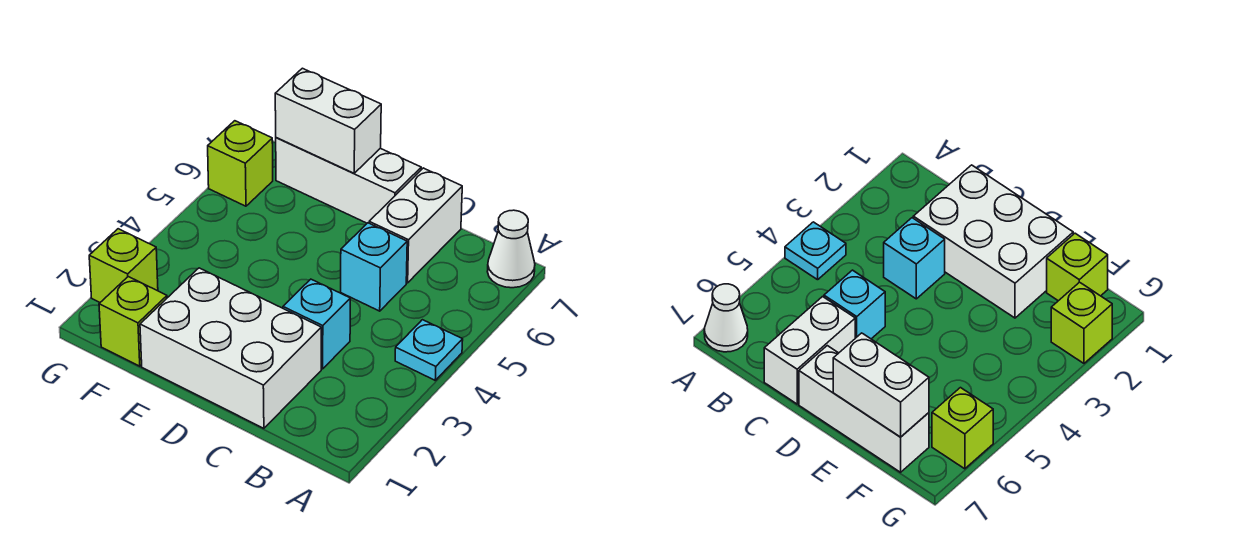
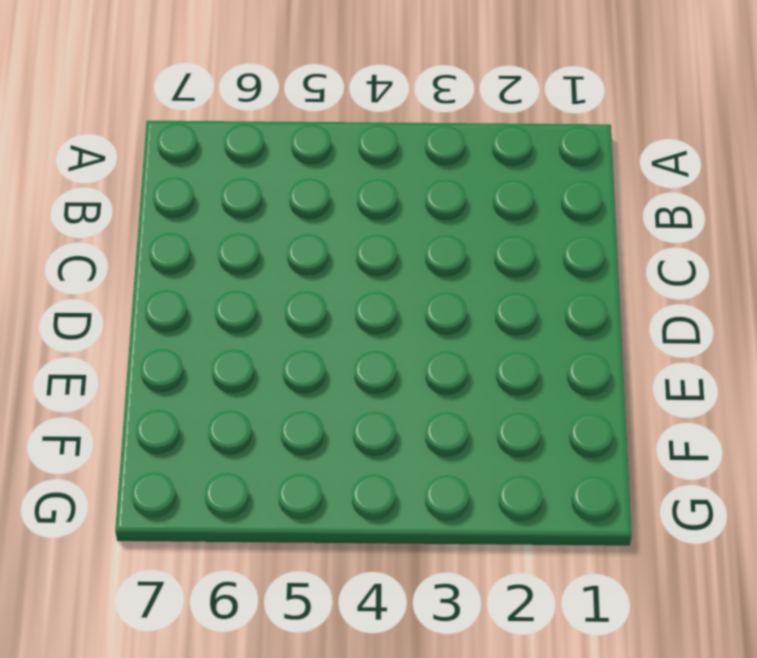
none -> cyan plate A4 level 1
none -> white cone A7 level 1

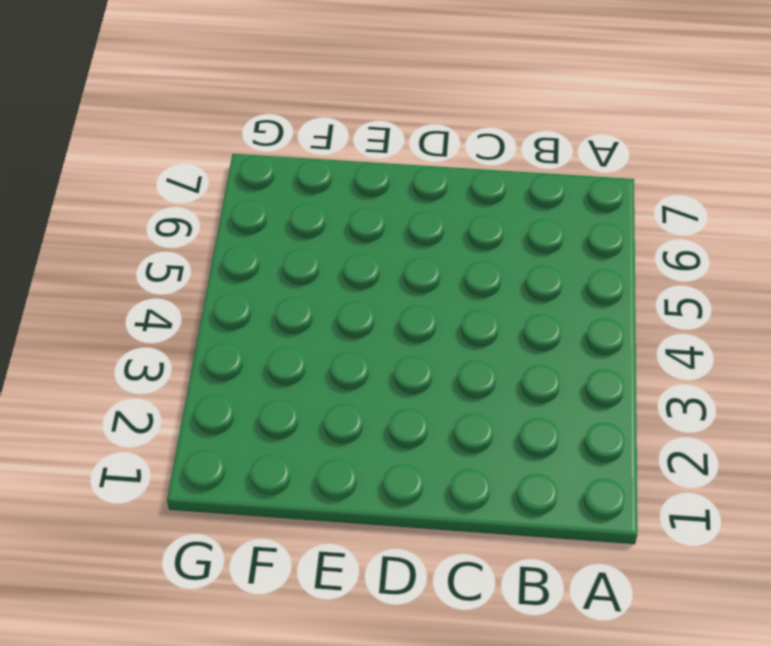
none -> cyan plate A4 level 1
none -> white cone A7 level 1

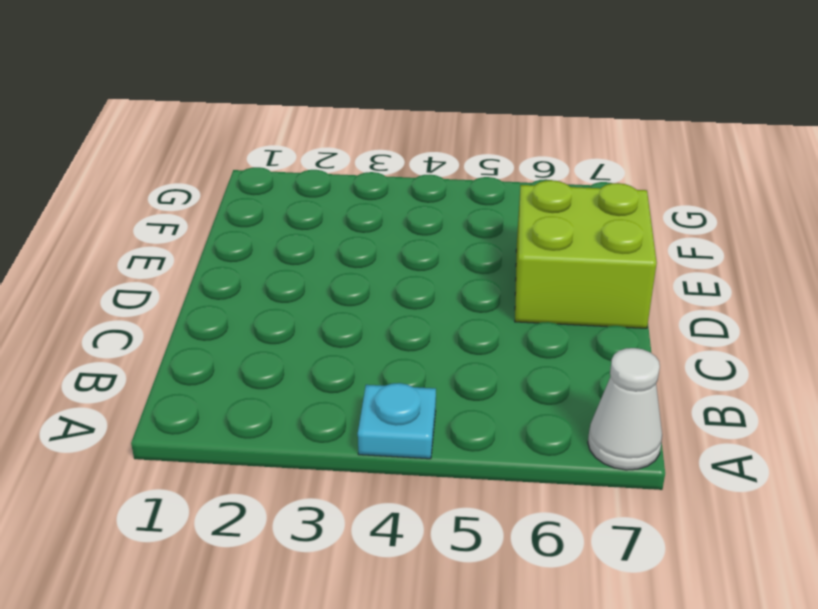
lime brick D6:E7 level 1 -> white brick D7:F7 level 1
none -> white brick C1:E2 level 1
none -> cyan brick C3 level 1

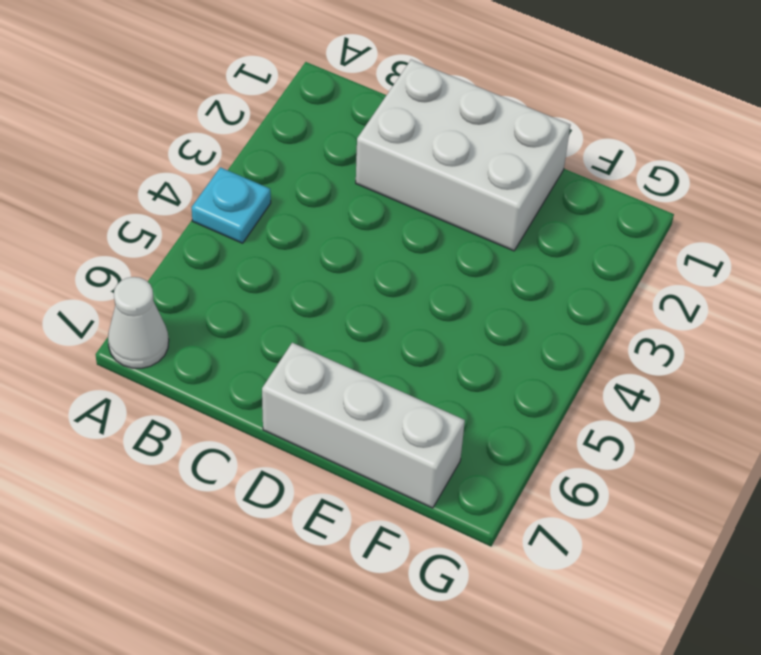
none -> cyan brick C3 level 1
none -> cyan brick C5 level 1

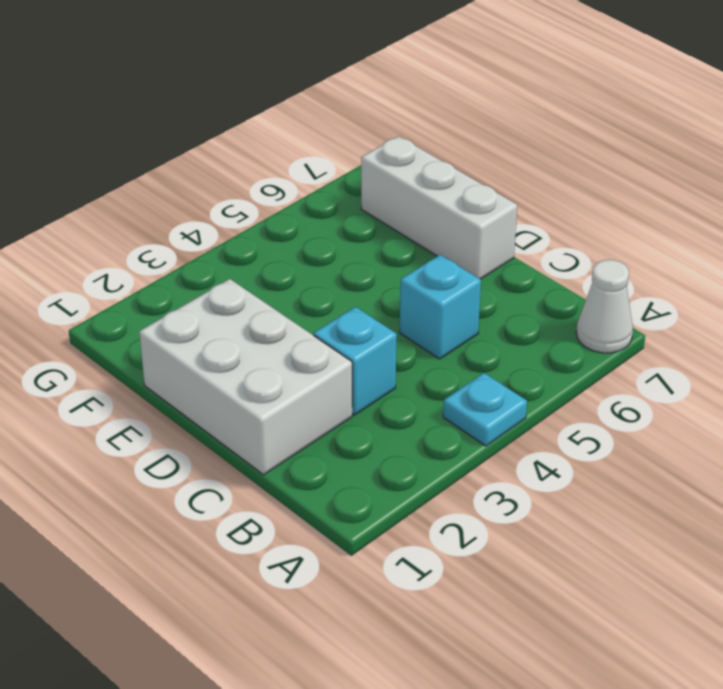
none -> white brick C6:C7 level 1
none -> lime brick F1 level 1

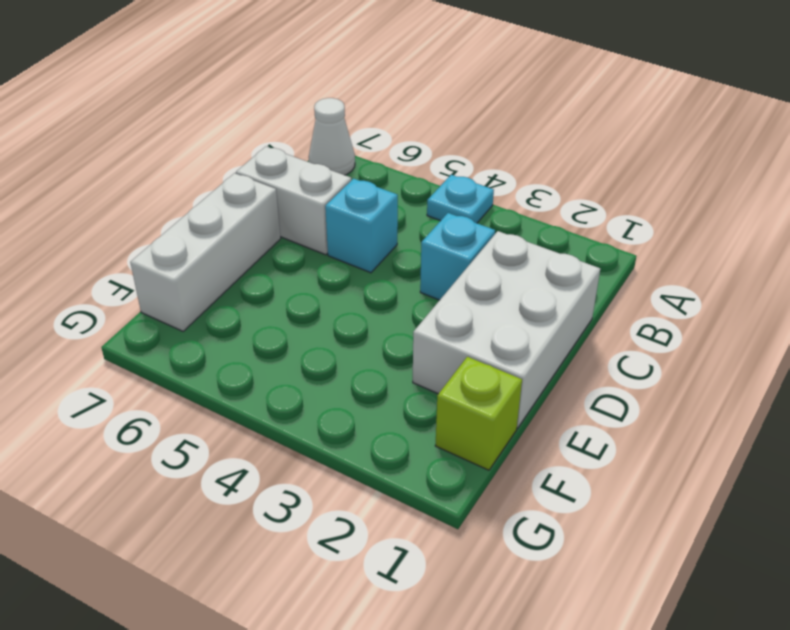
none -> lime brick G2 level 1
none -> lime brick G6 level 1

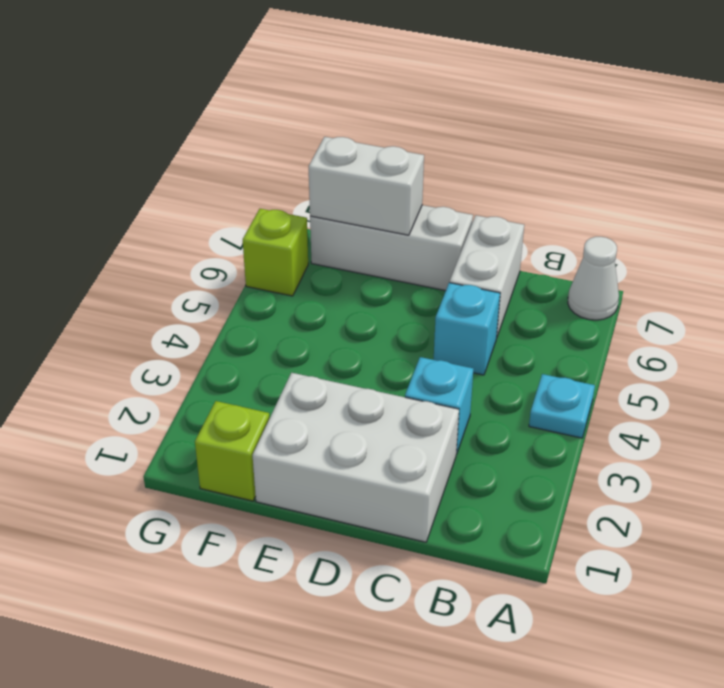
none -> lime brick G2 level 1

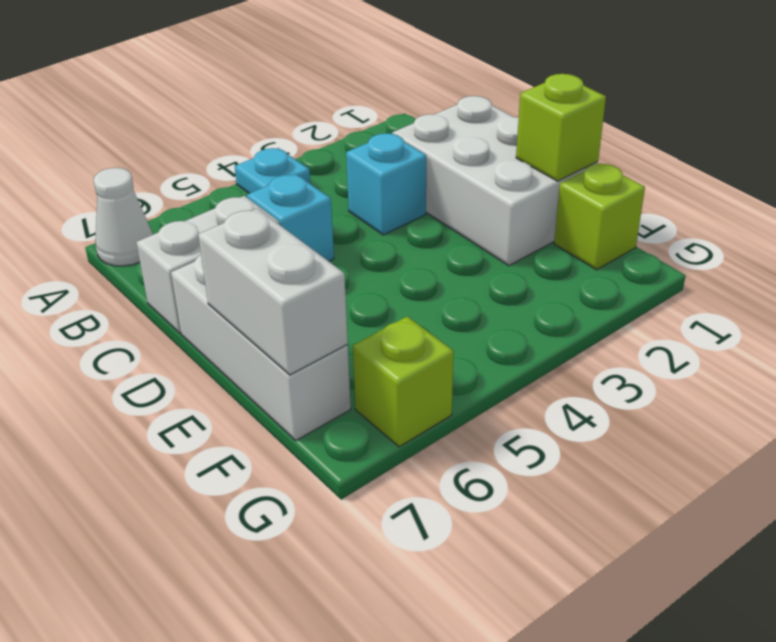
lime brick E1 level 2 -> lime brick G2 level 1

